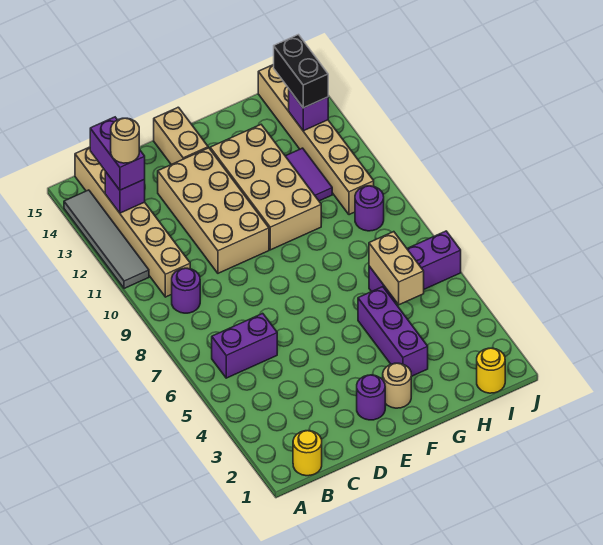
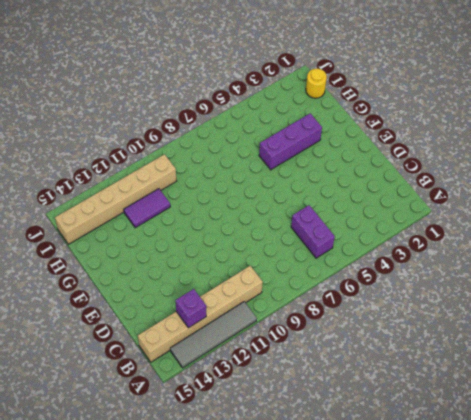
none -> yellow round brick B1 level 1
none -> purple round brick B9 level 1
none -> tan brick D10:E13 level 1

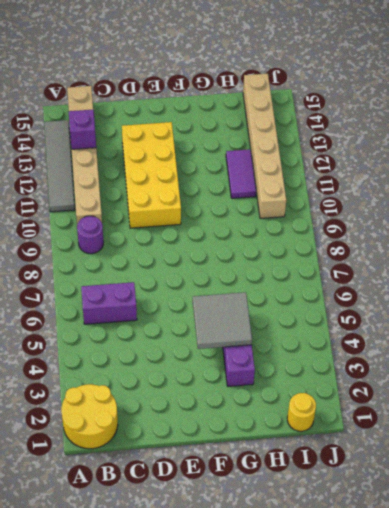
yellow round brick A1:B2 level 1 -> yellow round brick B1 level 1
yellow brick D10:E13 level 1 -> tan brick D10:E13 level 1
grey tile F4:G5 level 2 -> none
none -> purple round brick E2 level 1
none -> tan brick E14:E15 level 1
none -> tan round brick F2 level 1

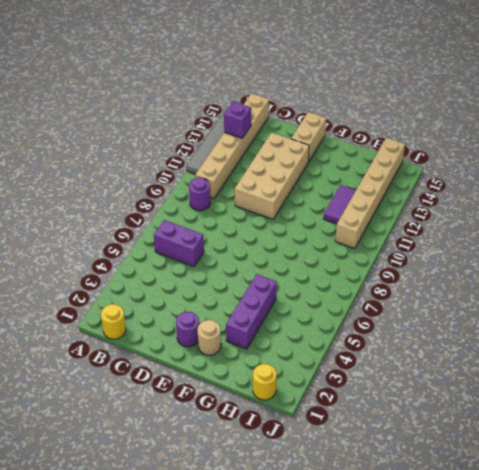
none -> tan brick F10:G13 level 1
none -> purple brick H6:J6 level 1
none -> purple round brick I9 level 1

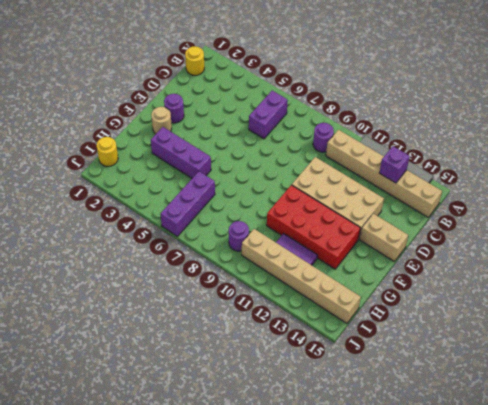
red brick F10:G13 level 1 -> tan brick F10:G13 level 1
none -> tan brick H5:H6 level 2
none -> purple brick I13 level 2
none -> purple brick B13:B14 level 3

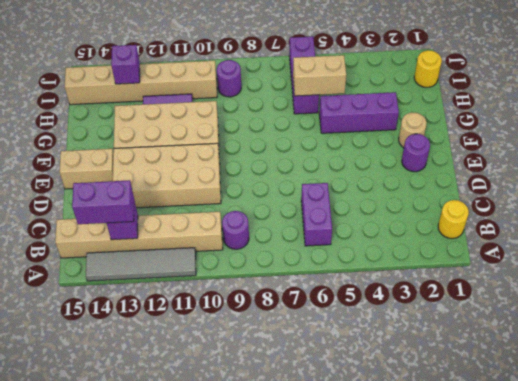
none -> black brick I13:I14 level 3
none -> tan round brick B13 level 4

